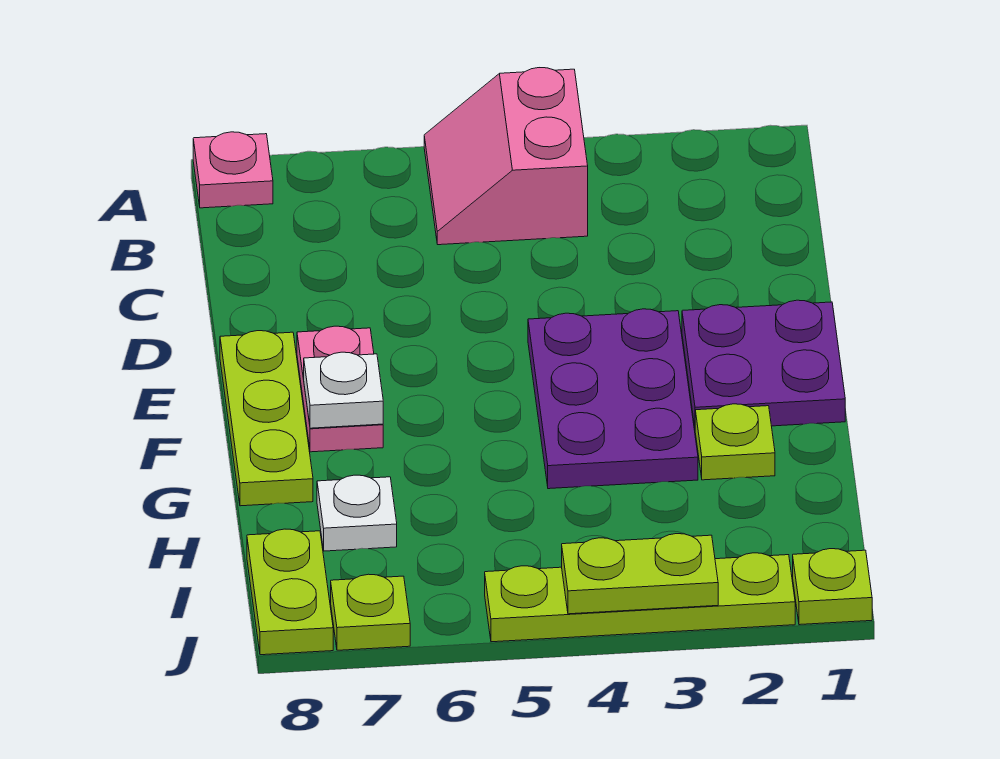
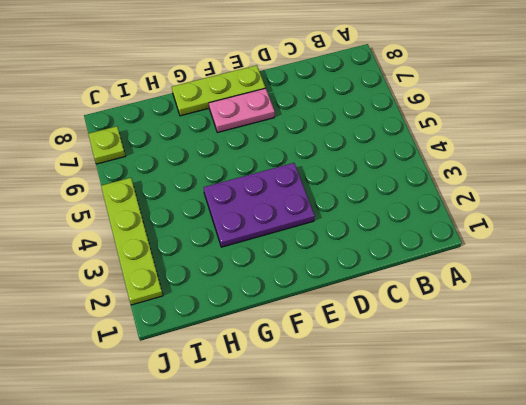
none -> pink slope A4:B5 level 1 top 4
none -> pink plate A8 level 1
none -> purple plate E1:F2 level 1

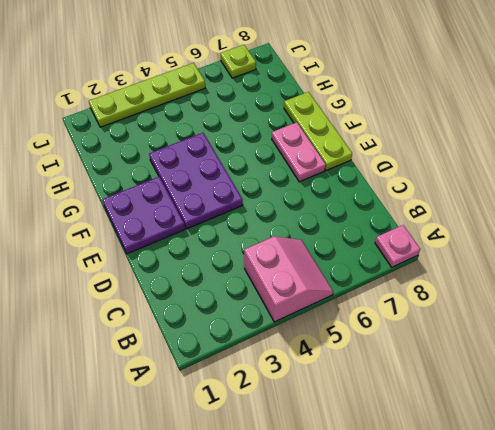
none -> lime plate G2 level 1
none -> white plate H7 level 1
none -> lime plate I8:J8 level 1

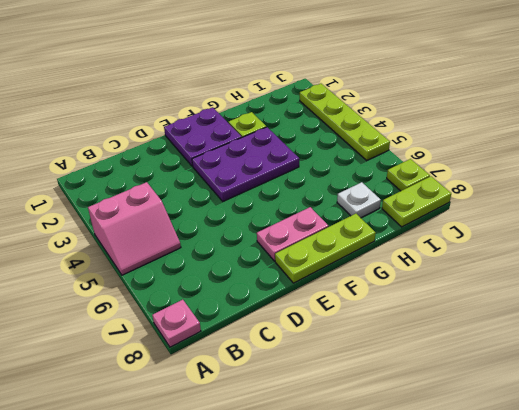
none -> lime plate J1 level 1
none -> white plate F7 level 2
none -> lime plate J3:J4 level 2

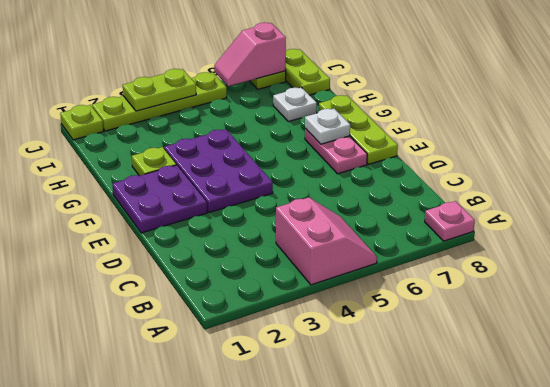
pink slope J6:J7 level 2 top 7 -> none

